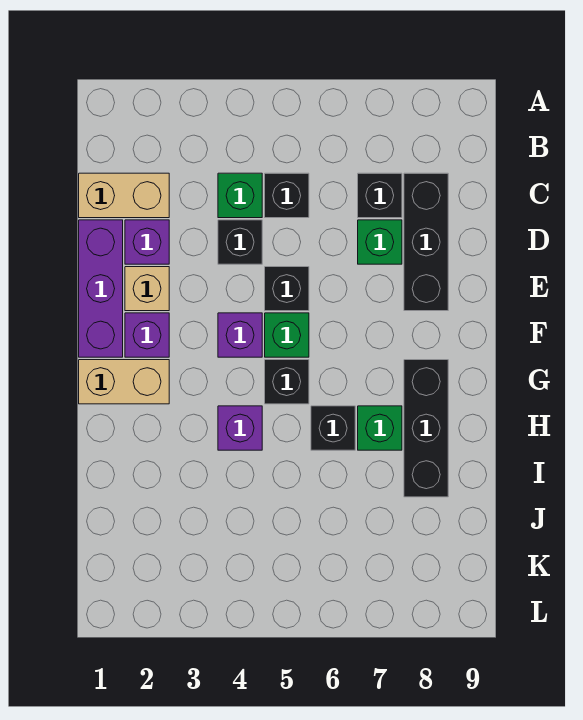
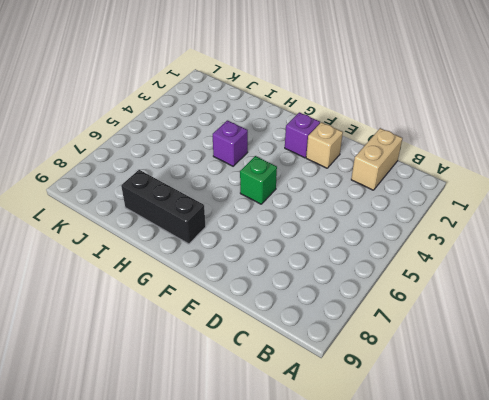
none -> green brick C4 level 1
none -> black brick C5 level 1
none -> black brick C7 level 1

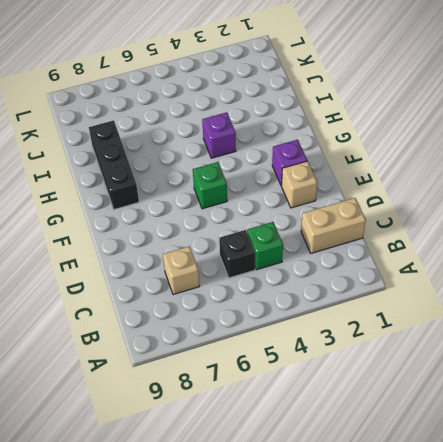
tan brick C7 level 1 -> black brick C7 level 1
none -> black brick C8:E8 level 1
none -> purple brick D1:F1 level 1
none -> purple brick D2 level 1

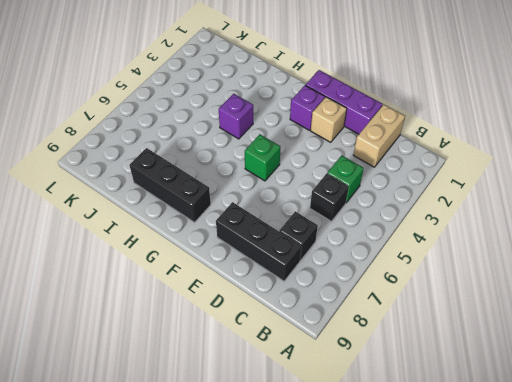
none -> purple brick D2 level 1
none -> black brick D4 level 1
none -> green brick D7 level 1

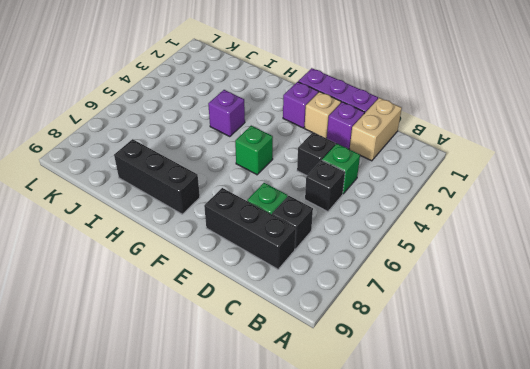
none -> black brick E5 level 1
none -> purple brick F4 level 1
none -> tan brick G1:G2 level 1

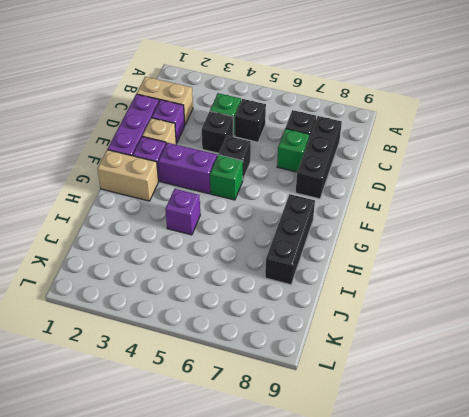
purple brick F3:F4 level 1 -> purple brick F4 level 1
none -> black brick G5 level 1
none -> black brick H6 level 1
none -> green brick H7 level 1

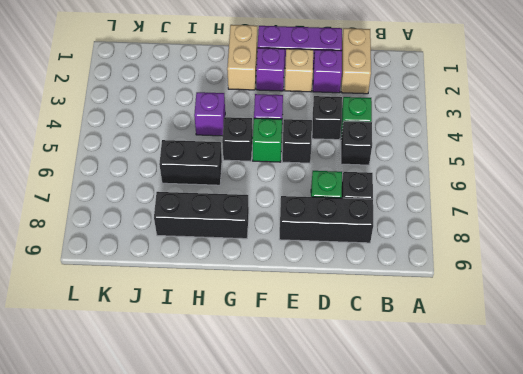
black brick H6:I6 level 1 -> black brick H6 level 1
none -> green brick H7 level 1

